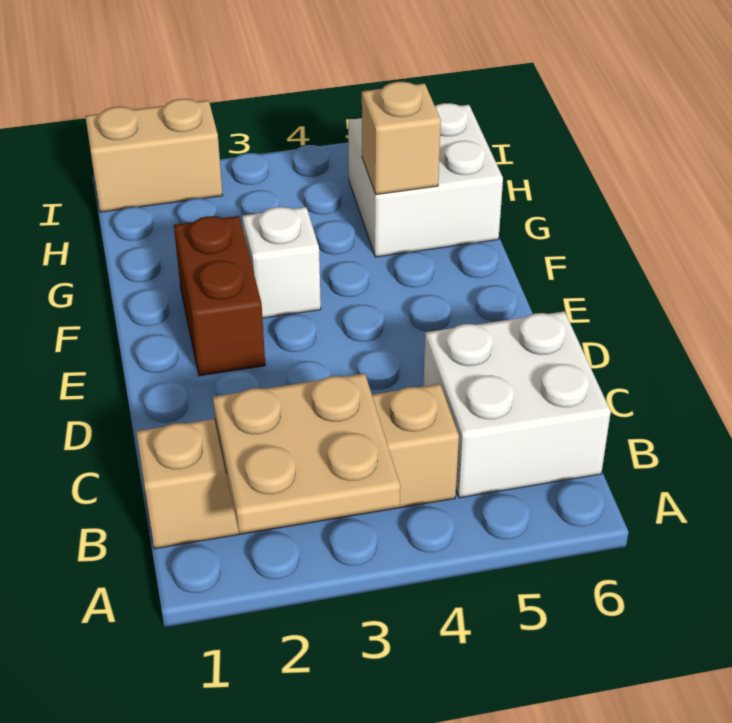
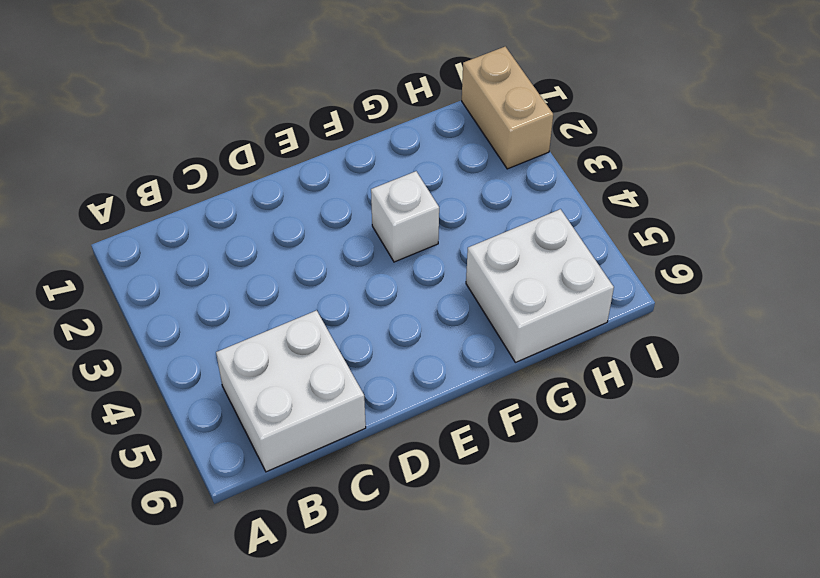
none -> tan brick B1:B4 level 1
none -> brown brick E2:F2 level 1

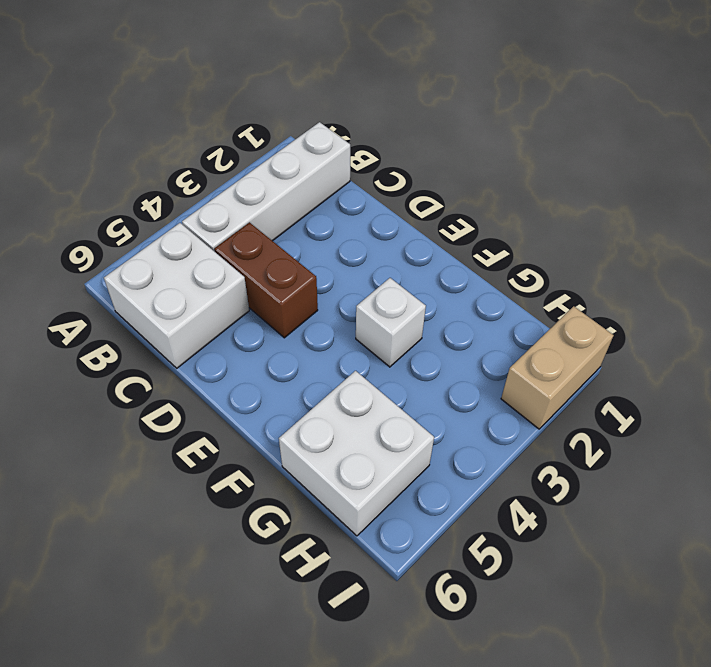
white brick B1:B4 level 1 -> tan brick B1:B4 level 1
brown brick C4:D4 level 1 -> brown brick E2:F2 level 1
none -> tan plate A2:B3 level 2
none -> tan brick G5 level 2

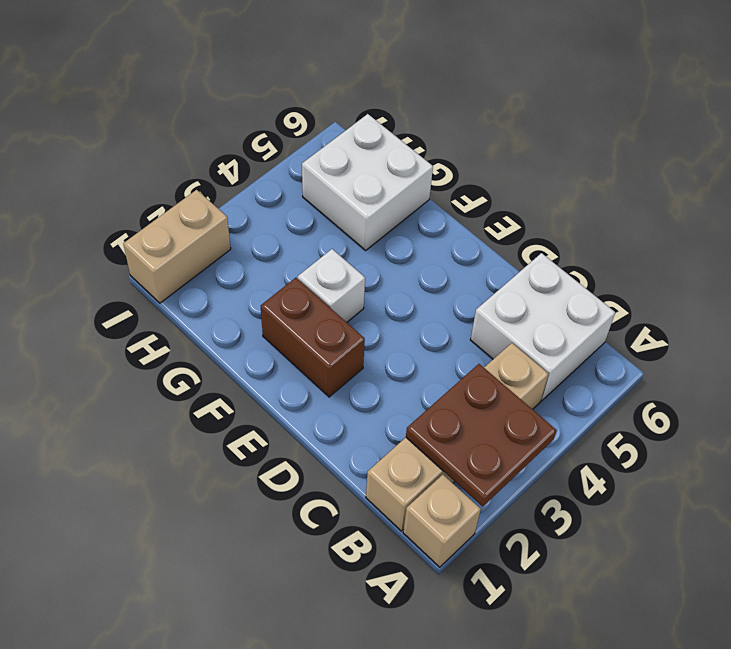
tan brick A1 level 1 -> tan brick G5 level 2
brown plate A2:B3 level 2 -> tan plate A2:B3 level 2

